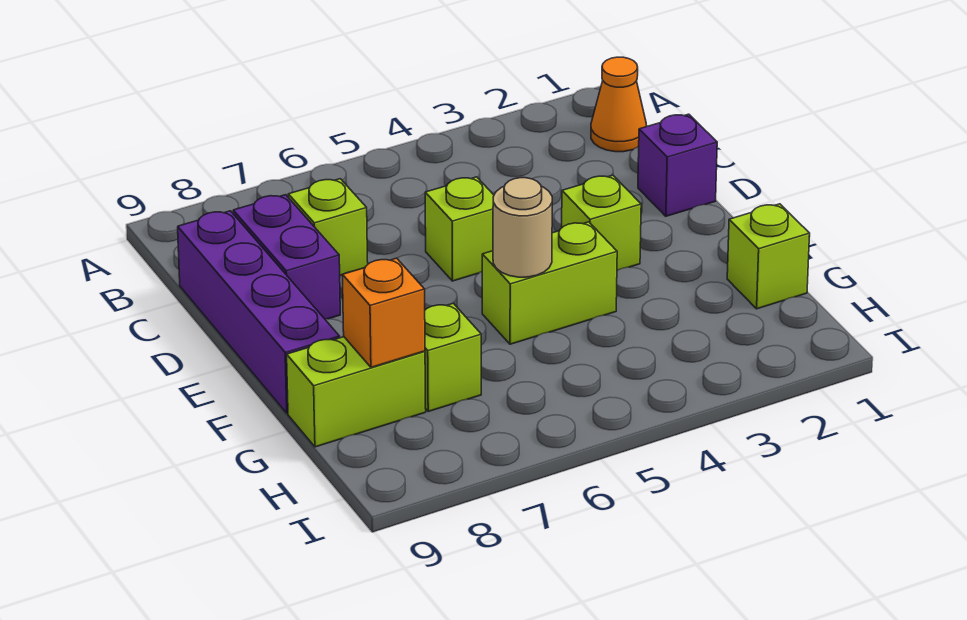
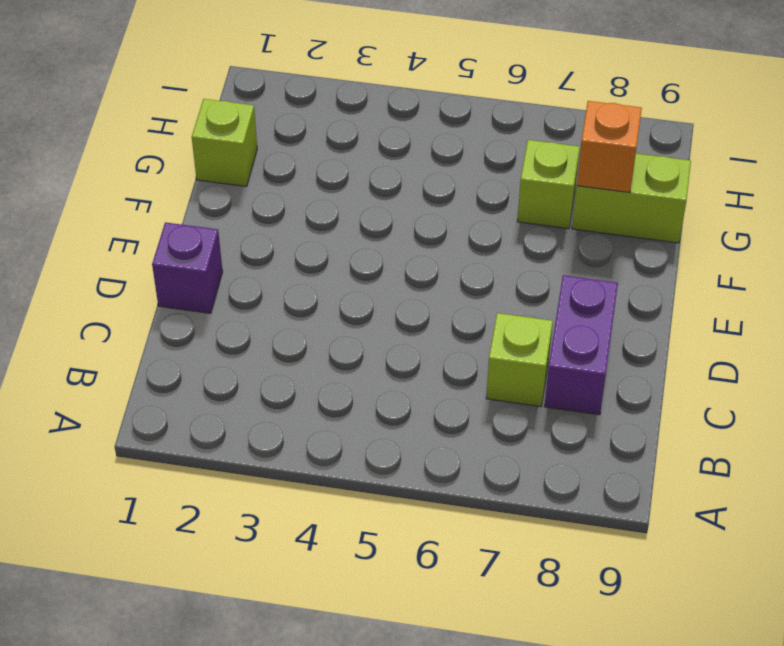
none -> orange cone B1 level 1
none -> purple brick C9:F9 level 1
none -> lime brick D5 level 1

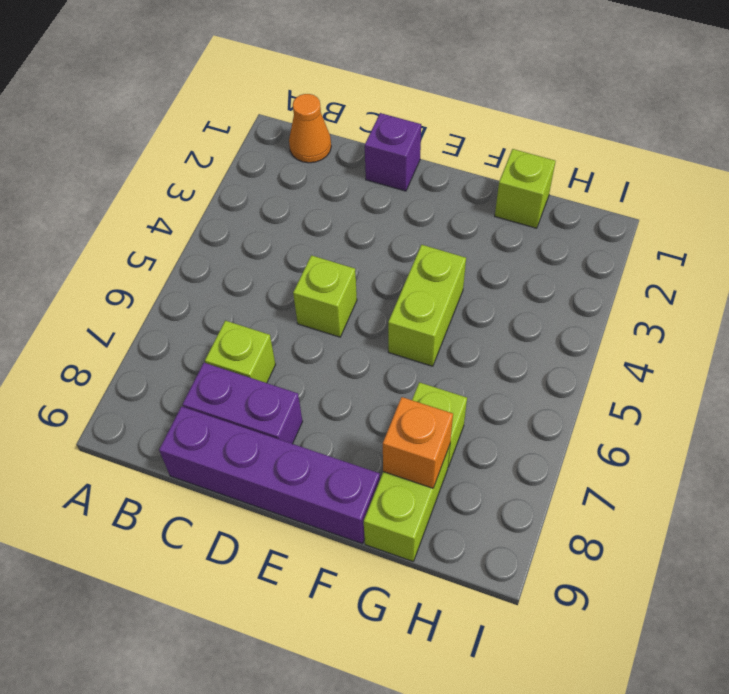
none -> lime brick E3 level 1
none -> tan round brick F5 level 2

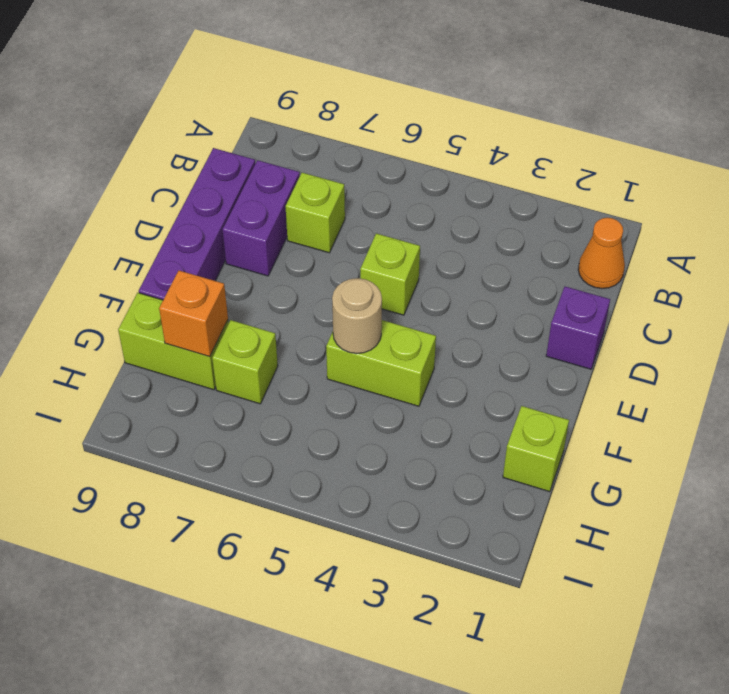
none -> lime brick E3 level 1

